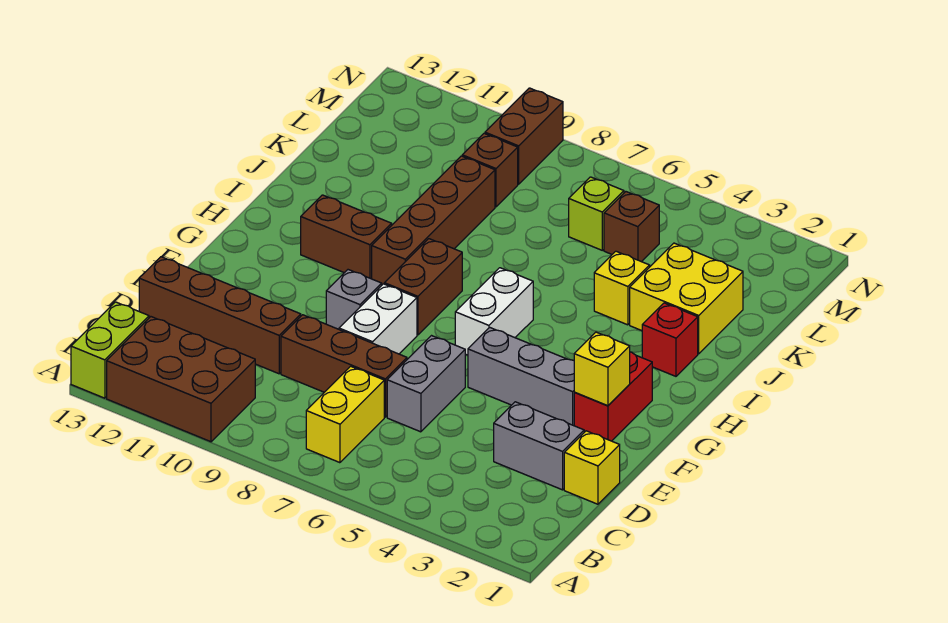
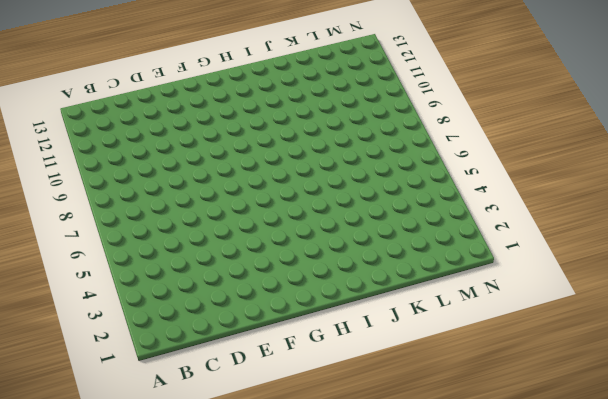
none -> brown brick A10:B12 level 1
none -> lime brick A13:B13 level 1
none -> yellow brick B7:C7 level 1

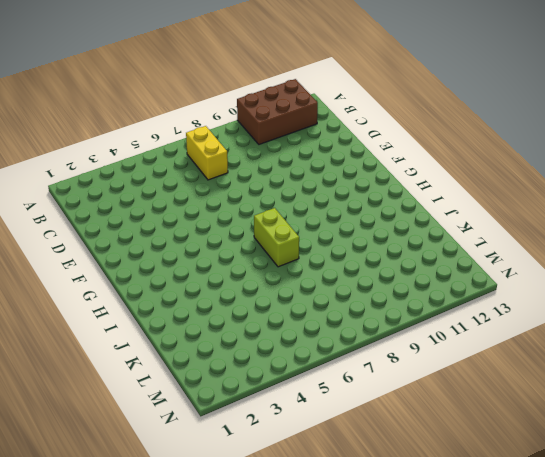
lime brick H7:I7 level 1 -> lime brick A13:B13 level 1
none -> yellow brick D1 level 1
none -> grey brick D2:D3 level 1
none -> grey brick D6:E6 level 1

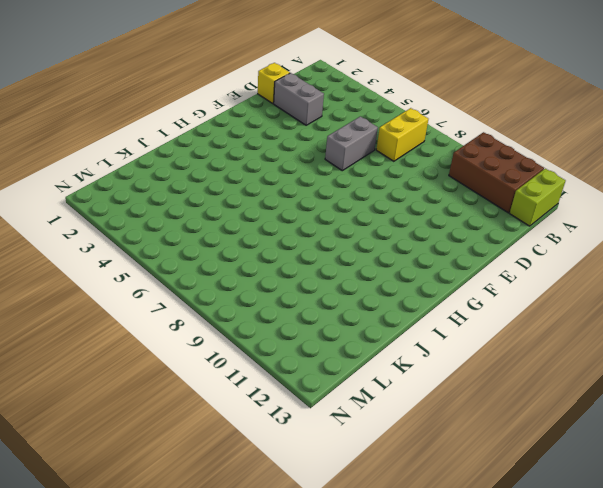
none -> brown brick D7:D9 level 1
none -> brown brick D10:D13 level 1
none -> white brick E8:F8 level 1

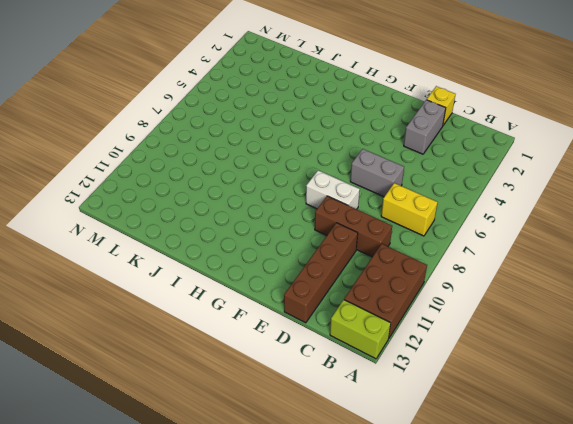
brown brick C9:E9 level 1 -> brown brick D7:D9 level 1
none -> red brick F2:G2 level 1
none -> grey brick F3:F5 level 1
none -> grey brick F9 level 1

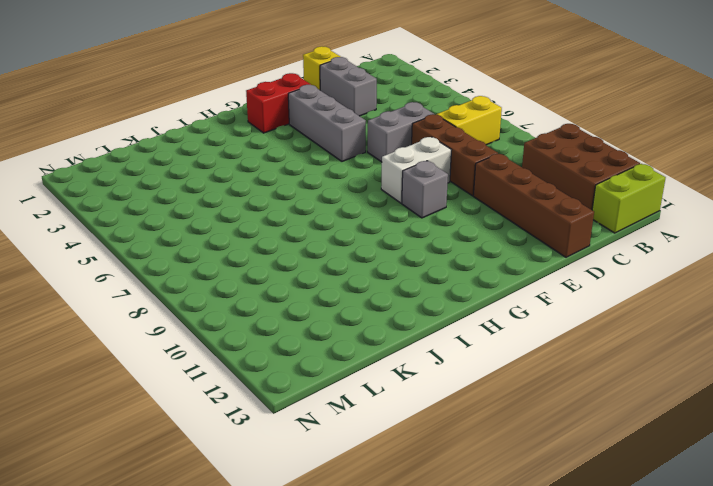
none -> white brick G6:H6 level 1
none -> brown brick G8:H8 level 1
none -> brown brick H9:K9 level 1

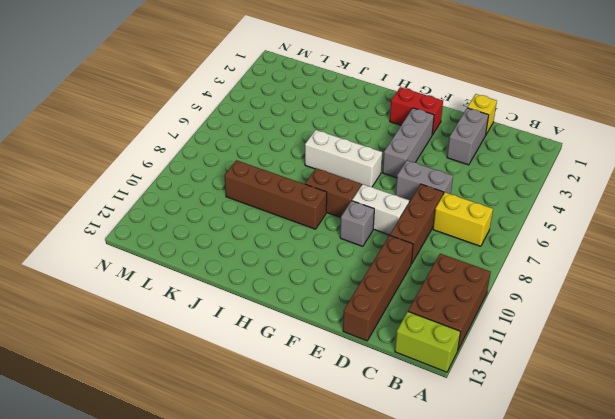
white brick G6:I6 level 1 -> white brick G6:H6 level 1
none -> brown brick H10:H11 level 1
none -> red brick I2 level 1
none -> yellow brick J2:K3 level 1

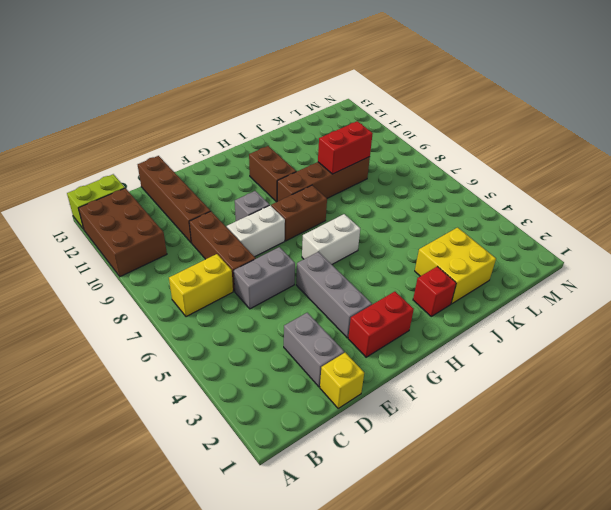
red brick J9:K9 level 2 -> none
none -> yellow brick J4 level 1
none -> brown brick L5 level 1
none -> lime brick L6 level 1

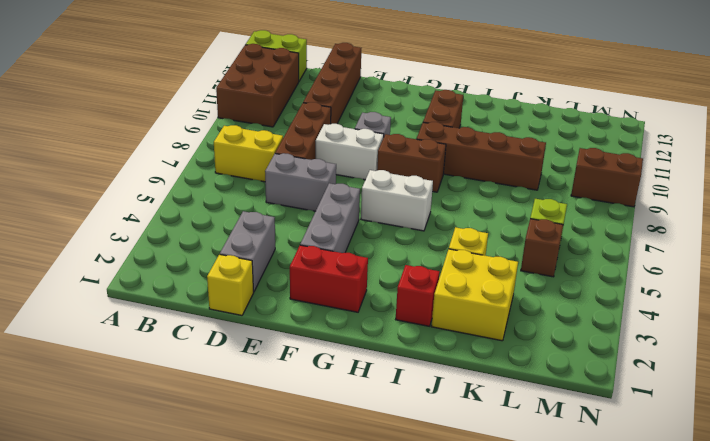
none -> brown brick L9 level 1
none -> yellow brick F2 level 2

